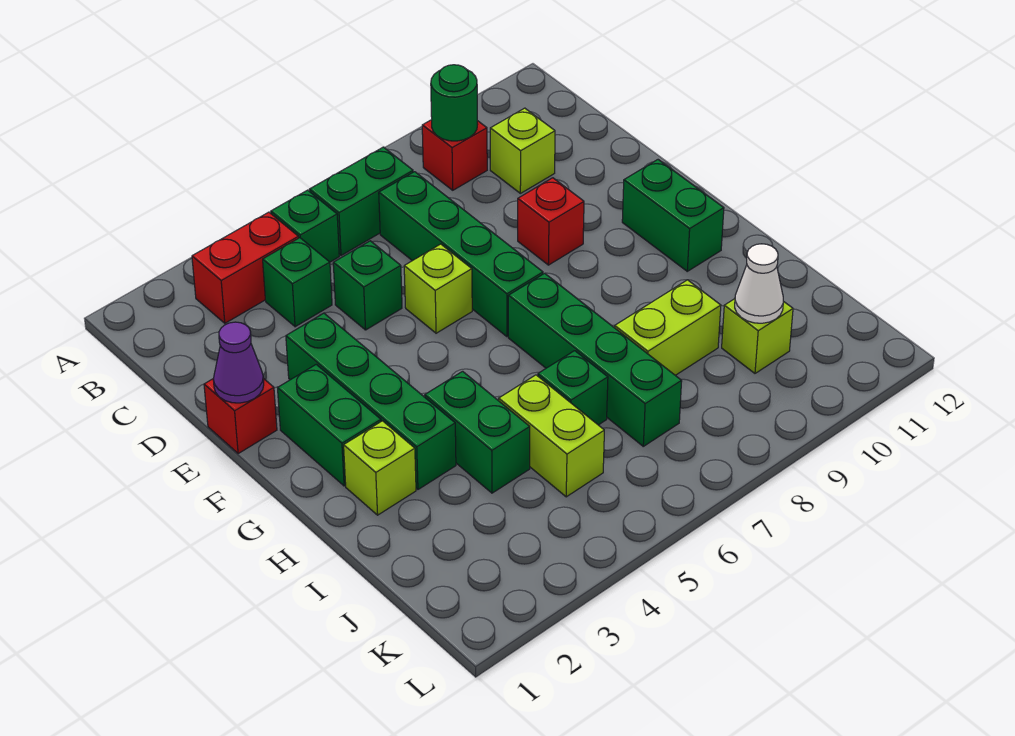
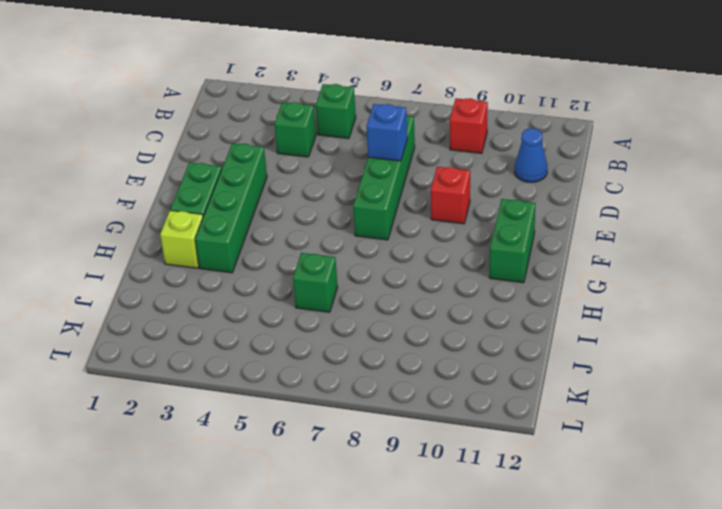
blue cone C11 level 1 -> none
blue brick D7 level 2 -> none
none -> red brick B3:B4 level 1
none -> green brick B6:B7 level 1
none -> lime brick C10 level 1

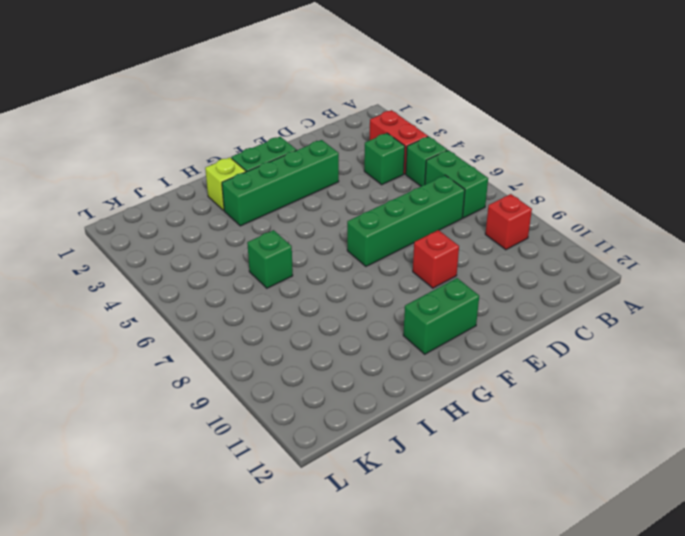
none -> lime brick C10 level 1
none -> green brick D5 level 1
none -> red brick E1 level 1

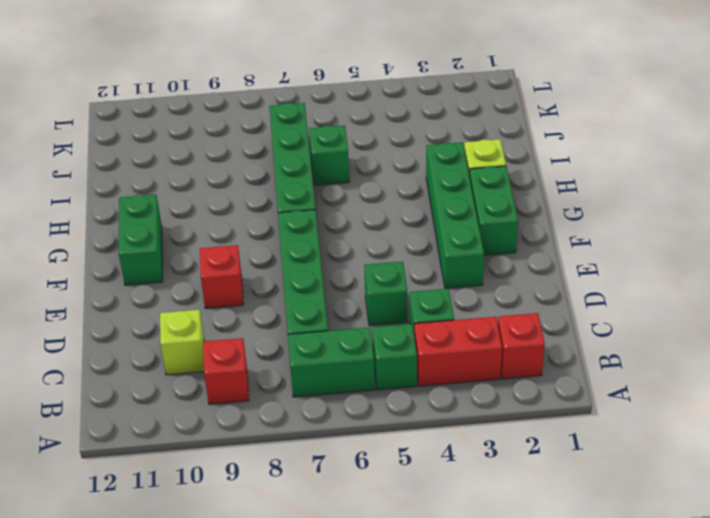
red brick B2 level 1 -> red brick E1 level 1
none -> lime brick E6 level 1
none -> green brick H4:I4 level 1
none -> lime brick I5:J5 level 1

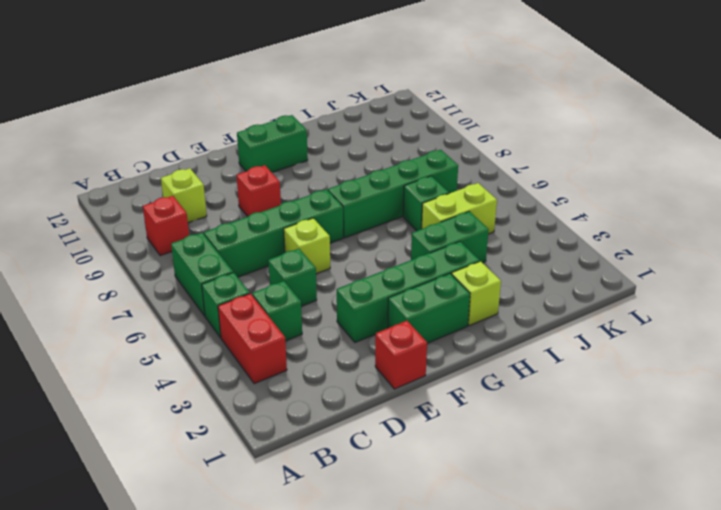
none -> lime brick I8:I9 level 1
none -> lime brick J10 level 1
none -> green round brick B9 level 2

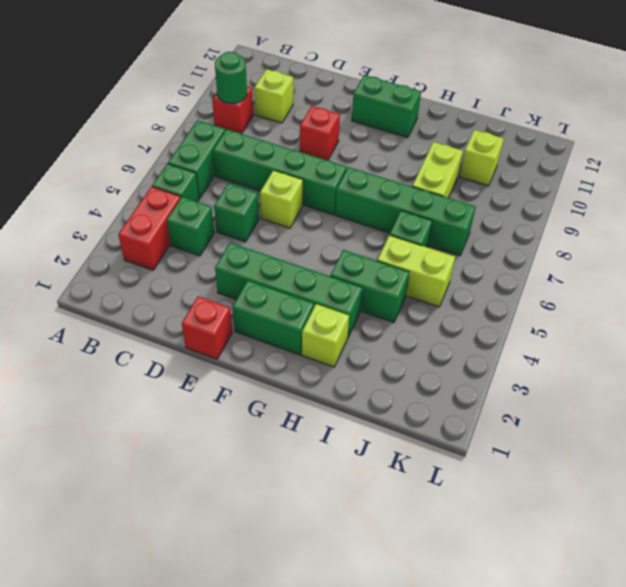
none -> purple cone E1 level 2
none -> white cone J10 level 2

